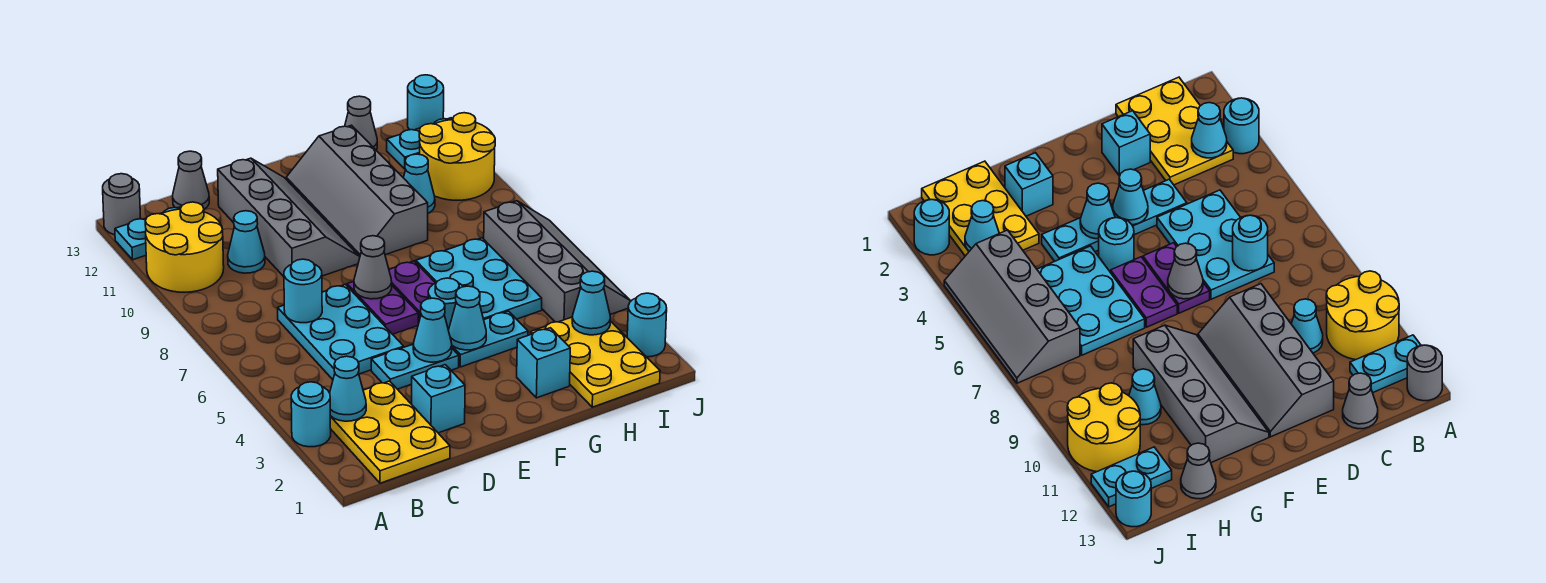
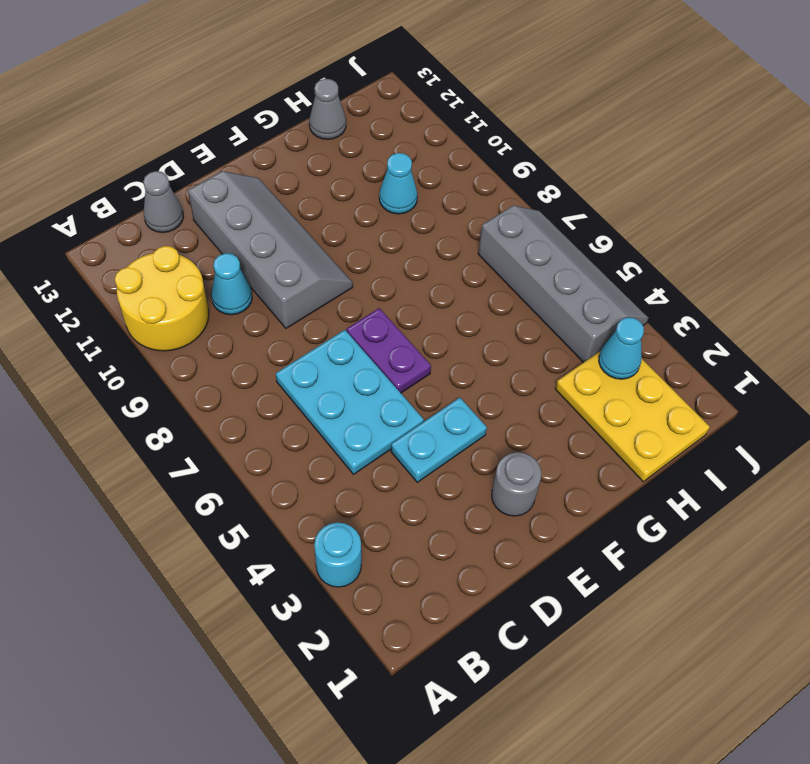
grey round brick E2 level 1 -> grey round brick A13 level 1
none -> cyan plate A12:B12 level 1
none -> yellow plate B1:C3 level 1
none -> cyan brick D2 level 1
none -> cyan plate F4:G4 level 1

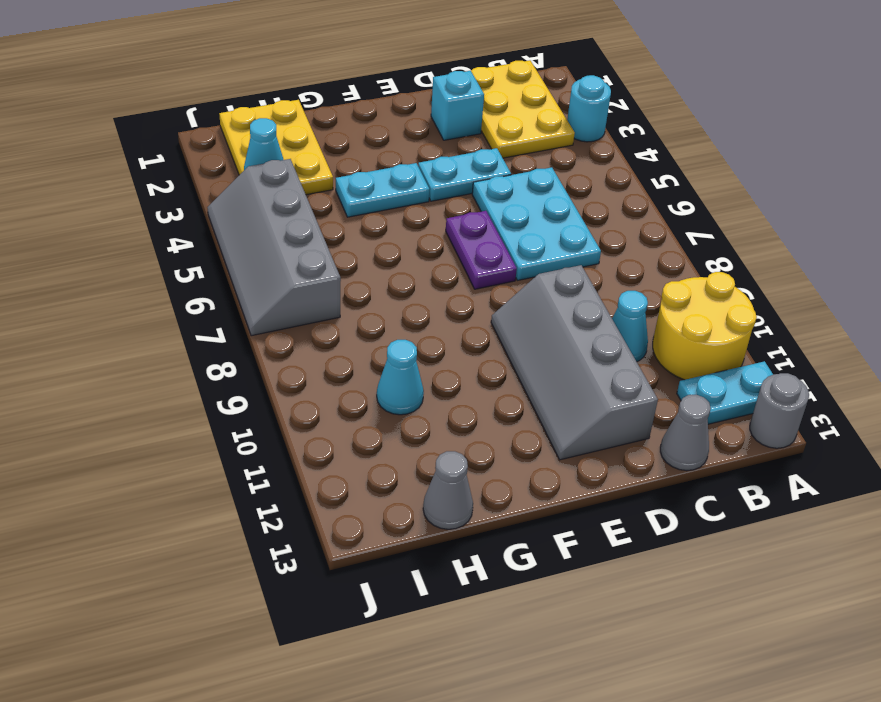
none -> cyan round brick F5 level 1
none -> purple plate F6:F7 level 1
none -> grey slope F9:G12 level 1 top G
none -> cyan brick G2 level 1

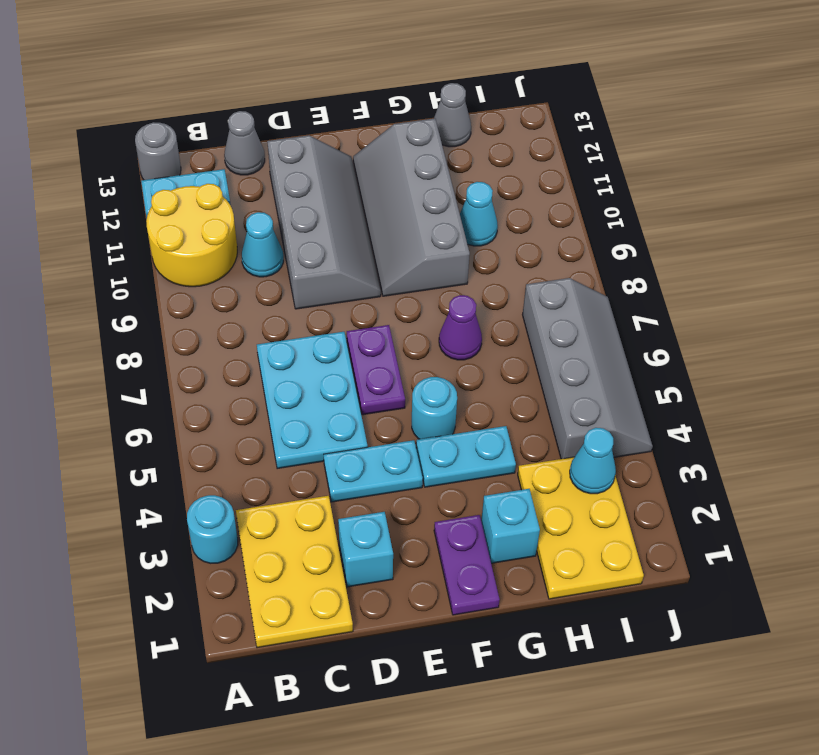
purple plate F1:F2 level 1 -> purple plate F6:F7 level 1
purple cone G7 level 1 -> cyan plate G5:H7 level 1
none -> yellow round brick I10:J11 level 1
none -> cyan plate I12:J12 level 1
none -> cyan round brick J2 level 1
none -> cyan round brick J13 level 1

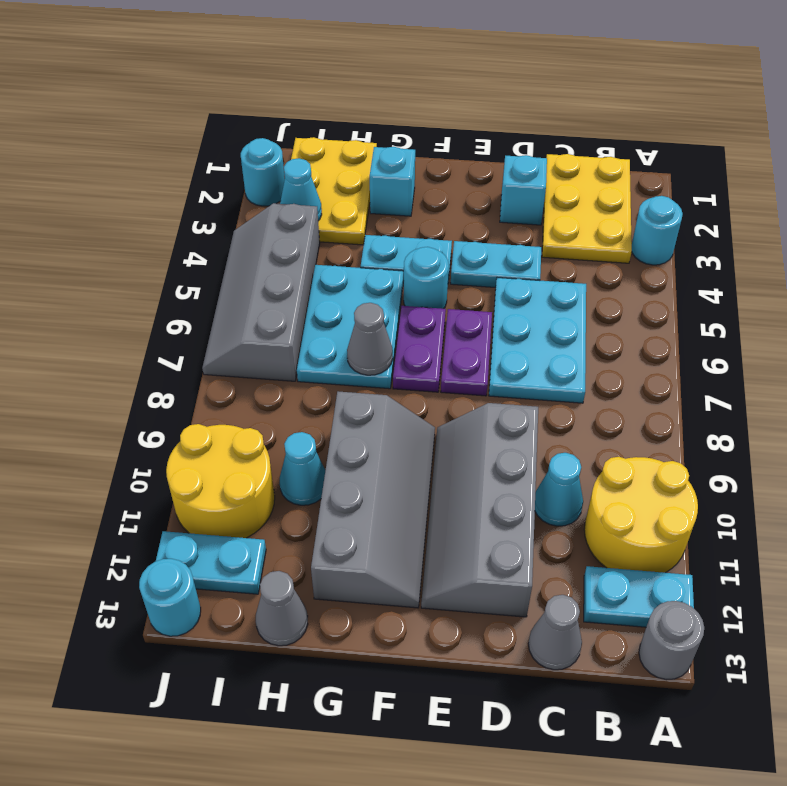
grey cone G7 level 2 -> grey cone E7 level 2
none -> cyan cone B3 level 2
none -> cyan round brick C7 level 2
none -> cyan cone E4 level 2
none -> cyan cone F4 level 2

